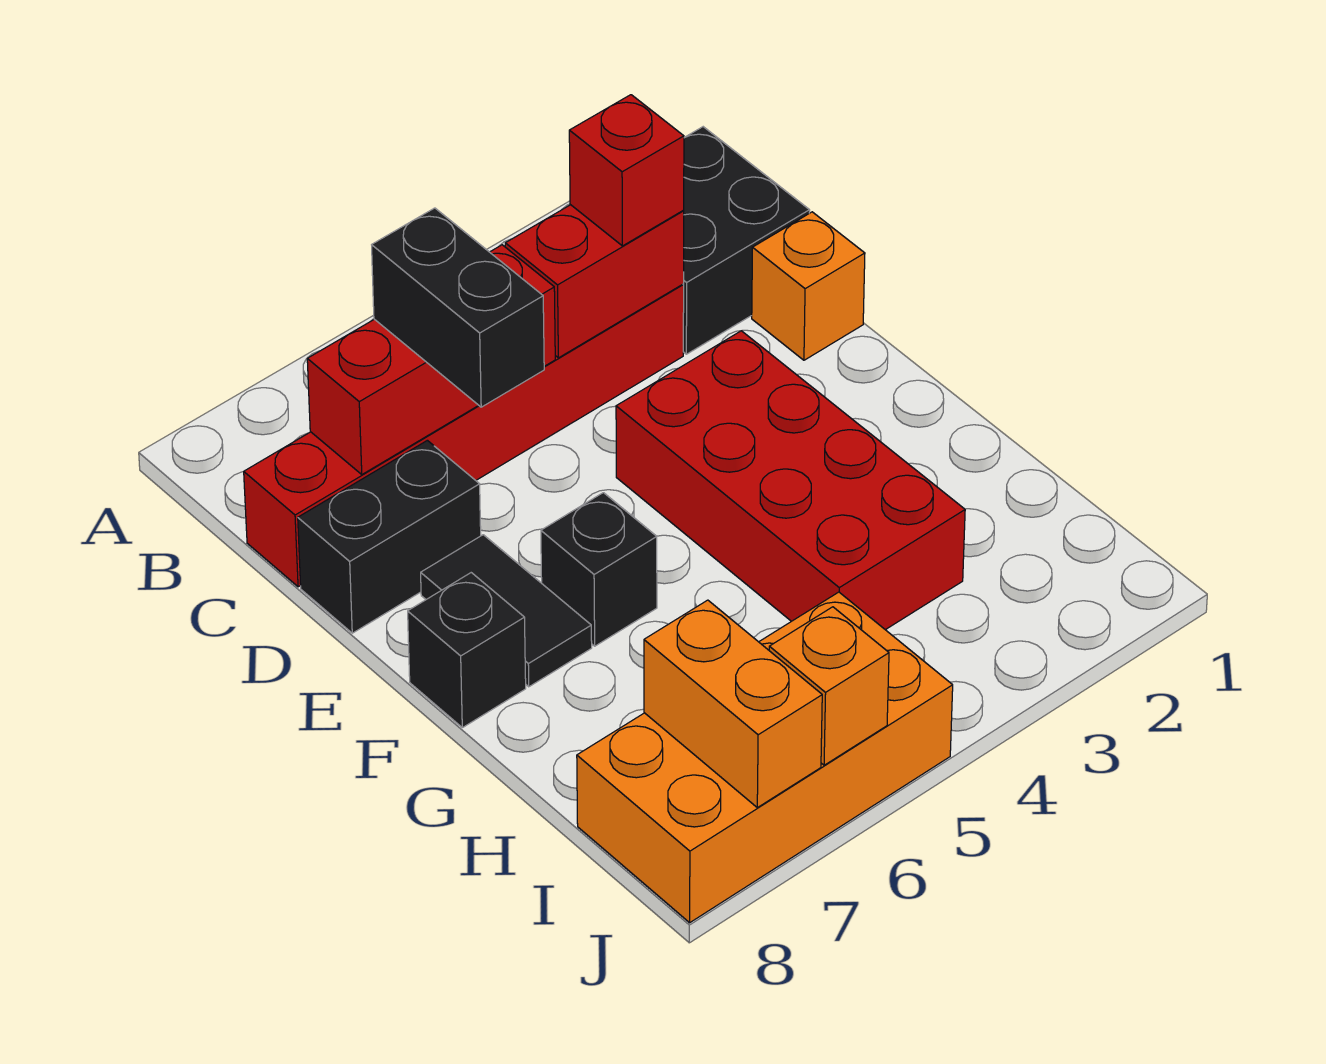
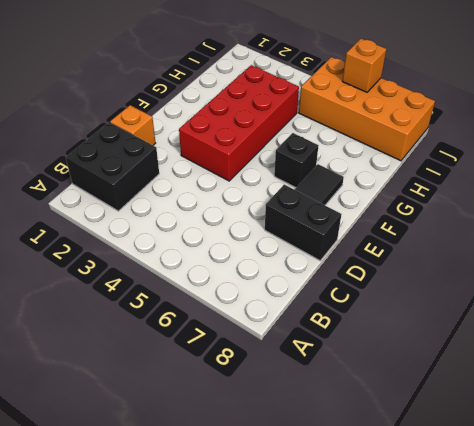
none -> red brick C3:C8 level 1
none -> black brick F8 level 1
none -> red brick C3:C4 level 2

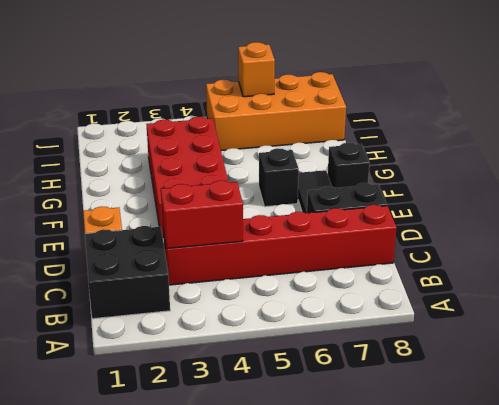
none -> red brick C5:C7 level 2
none -> orange brick I7:J7 level 2
none -> red brick C3 level 3

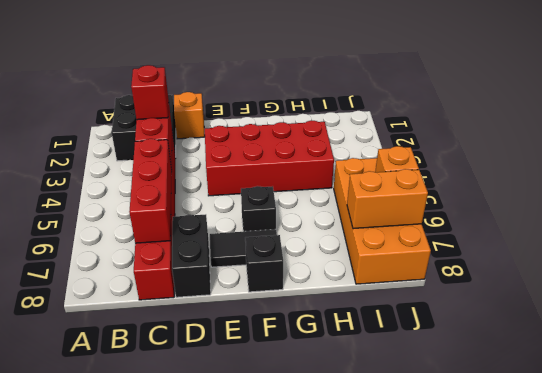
none -> black brick C6:D6 level 3

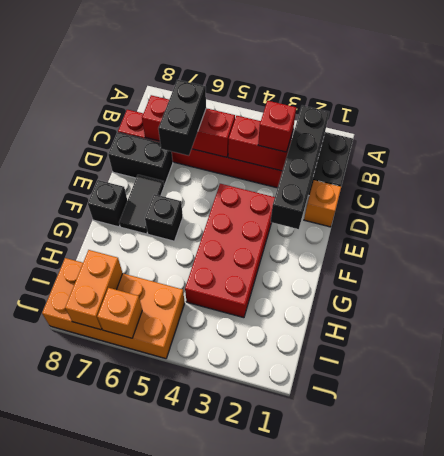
black brick B2:E2 level 2 -> none

